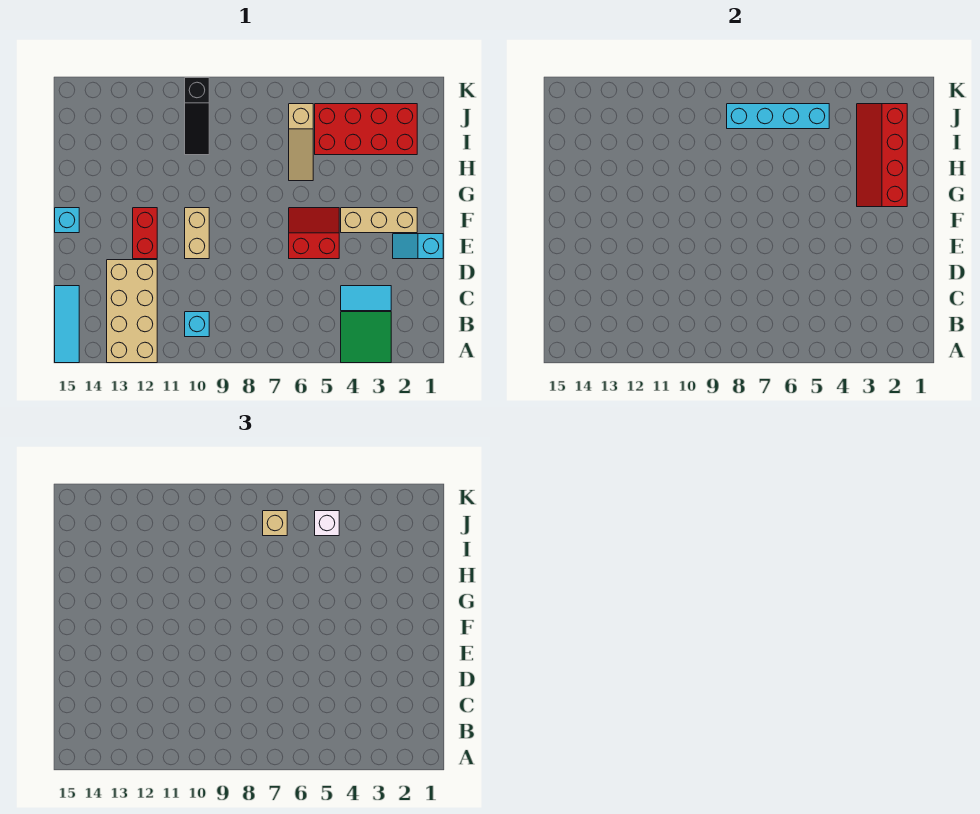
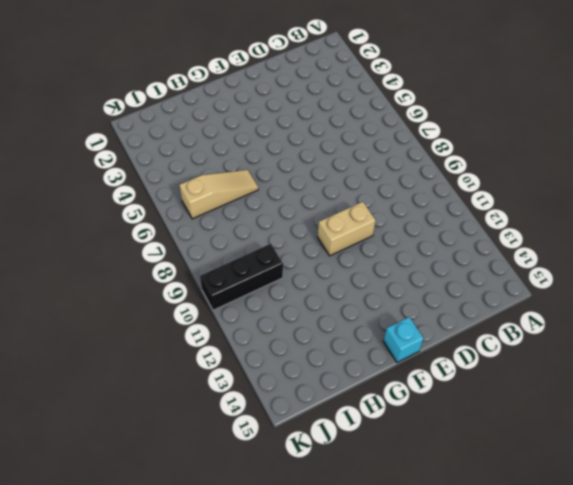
black brick I10:K10 level 1 -> black slope I10:K10 level 1 top K
none -> green tile A3:B4 level 1
none -> tan brick A12:D13 level 1
none -> cyan tile A15:C15 level 1

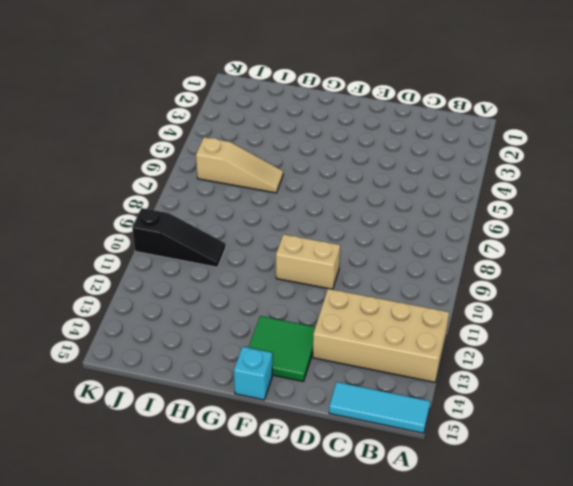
green tile E13:F14 level 1 -> green tile A3:B4 level 1
none -> cyan brick B10 level 1
none -> cyan tile C3:C4 level 1
none -> cyan slope E1:E2 level 1 top 1

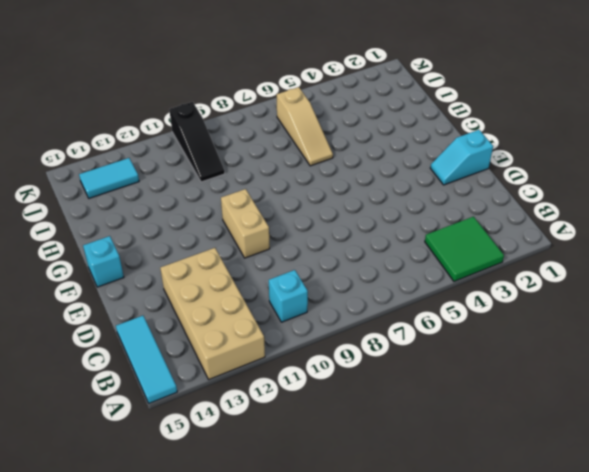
cyan tile J13:J14 level 1 -> cyan tile C3:C4 level 1
none -> red slope E5:F6 level 1 top E
none -> red brick E12:F12 level 1
none -> tan brick F2:F4 level 1

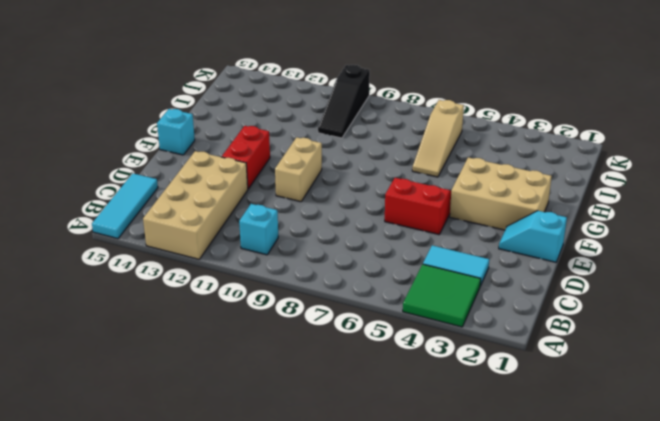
tan brick F2:G4 level 1 -> tan brick F2:F4 level 1
none -> red brick I2:J5 level 1
none -> red slope G2:J3 level 2 top 2
none -> cyan brick J5:J8 level 2

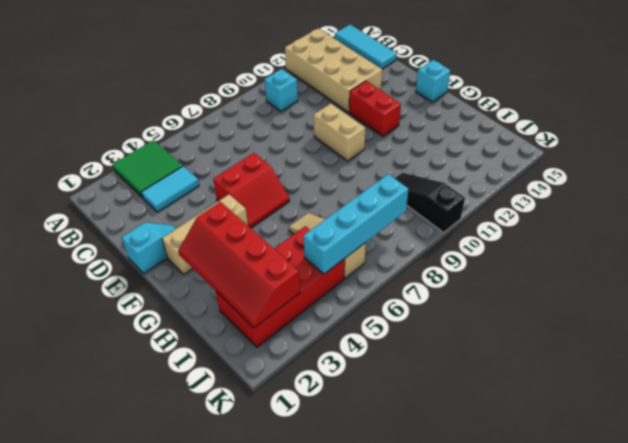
red slope G2:J3 level 2 top 3 -> red slope G2:J3 level 2 top 2
none -> white brick J5 level 3
none -> tan brick J7 level 3

